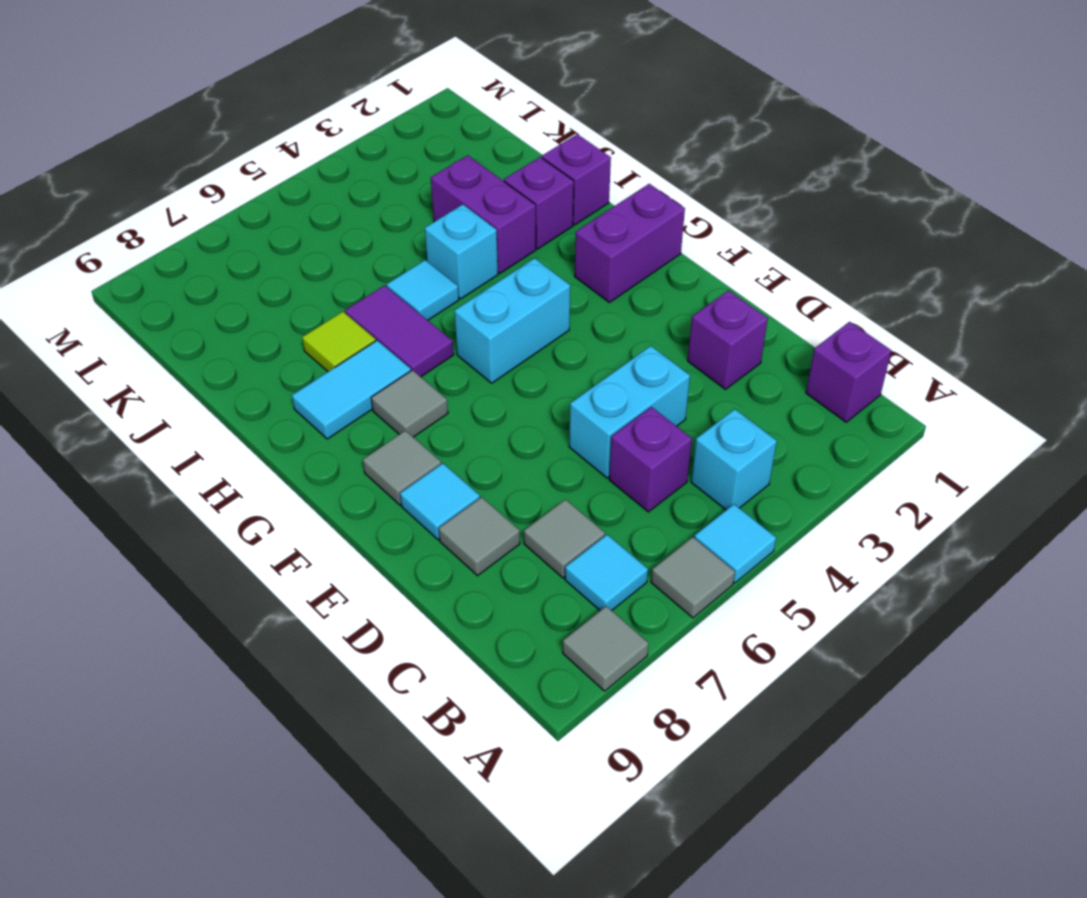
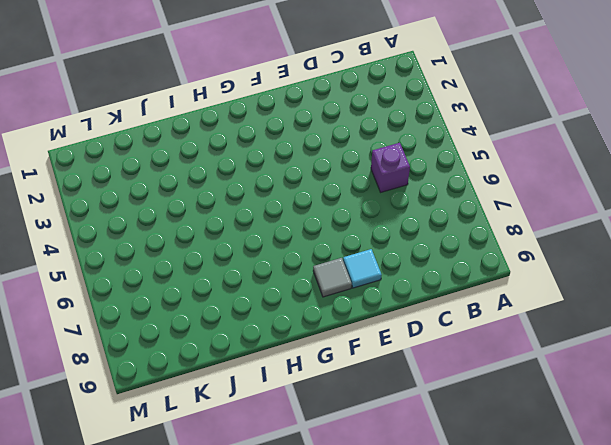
none -> cyan tile A5 level 1
none -> grey tile A6 level 1
none -> grey tile A8 level 1

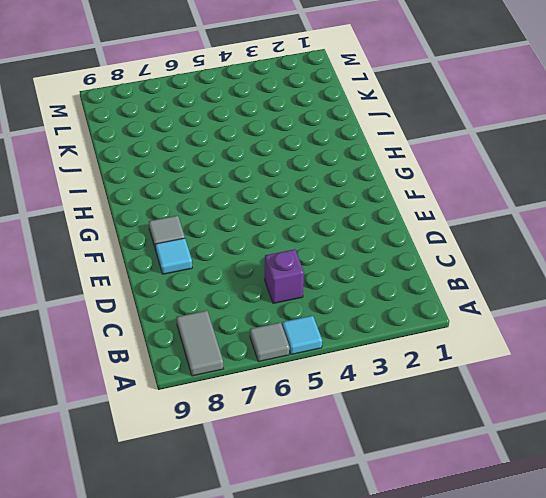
grey tile A8:B8 level 1 -> grey tile A8 level 1
none -> purple brick B1 level 1
none -> cyan brick B4 level 1
none -> cyan tile B7 level 1

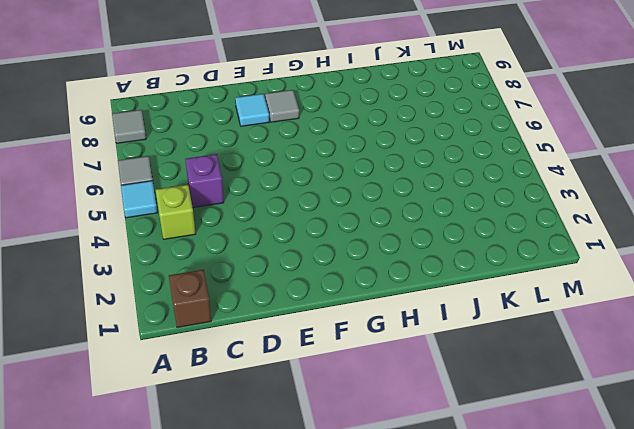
brown brick B1 level 1 -> purple brick B1 level 1
lime brick B4 level 1 -> cyan brick B4 level 1
none -> cyan tile B7 level 1
none -> grey tile C7 level 1
none -> purple brick D2 level 1

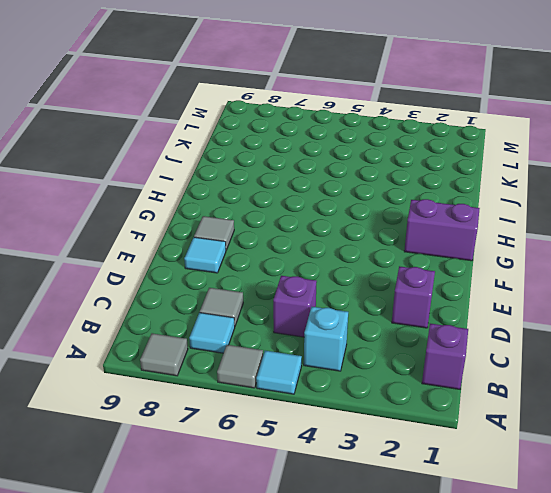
none -> cyan brick D4:D5 level 1
none -> grey tile D8 level 1
none -> cyan brick G4:G5 level 1

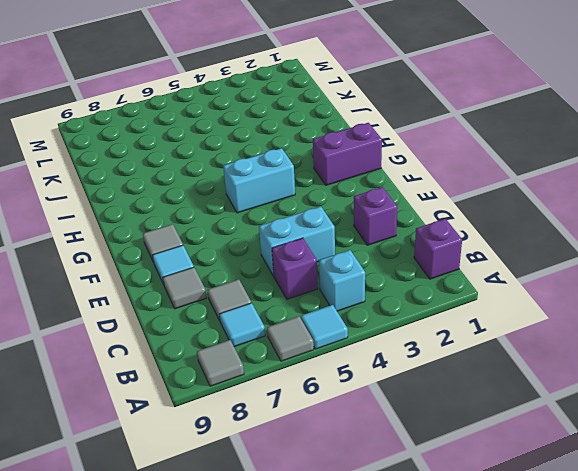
none -> grey tile G7 level 1
none -> purple tile H6:I6 level 1
none -> cyan tile H7:H8 level 1

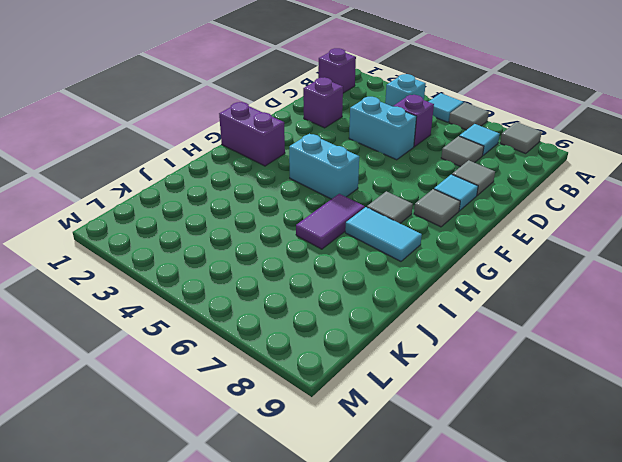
none -> purple brick I1 level 1
none -> purple brick I2 level 1
none -> purple brick I3:J3 level 1

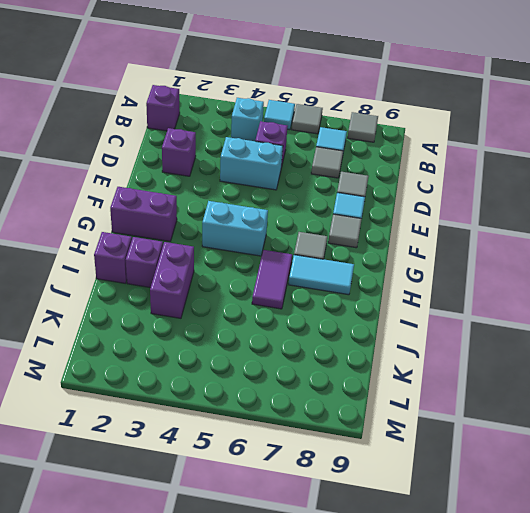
none -> cyan brick I4 level 1
none -> cyan tile I5 level 1
none -> lime tile I7 level 1

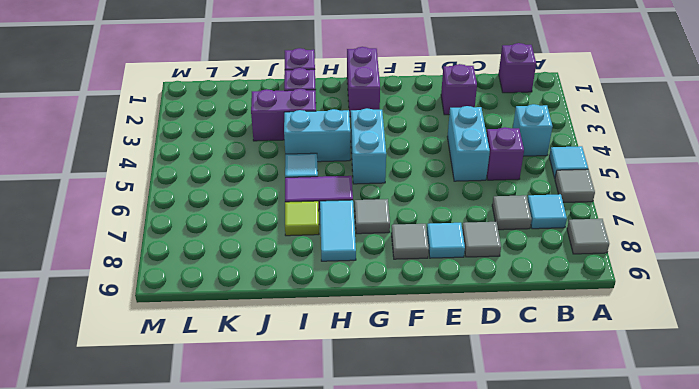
cyan brick H4:I4 level 1 -> cyan brick I4 level 1

